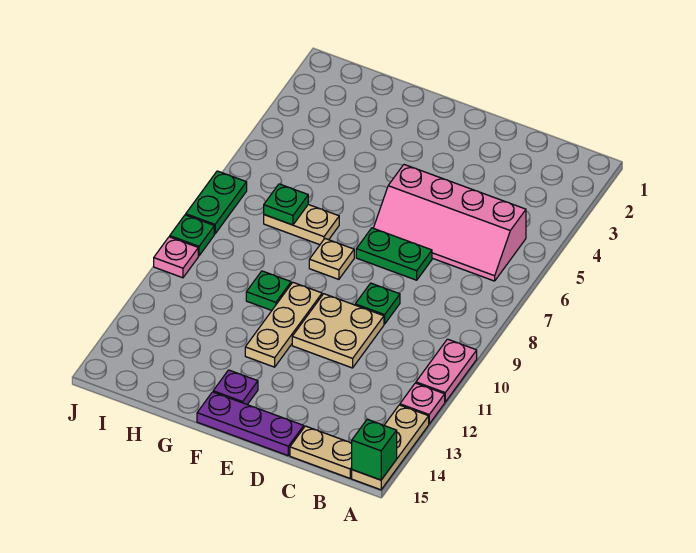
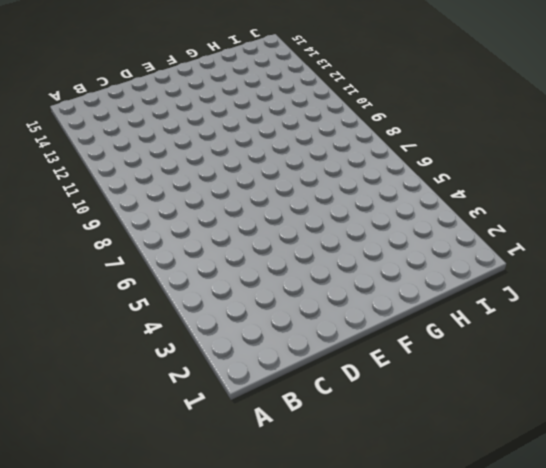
none -> pink plate A10:A11 level 1
none -> pink plate A12 level 1
none -> tan plate A13:A15 level 1

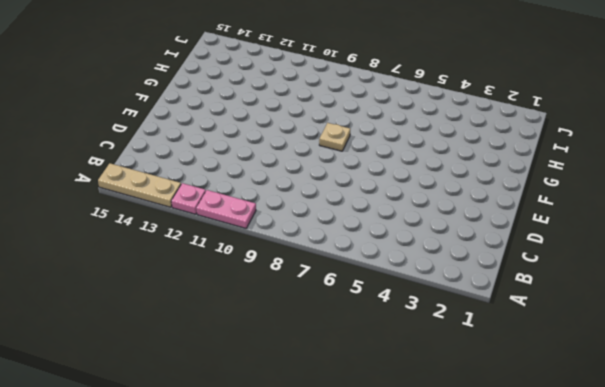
none -> pink slope B5:E6 level 1 top 5
none -> tan plate B15:C15 level 1
none -> green plate D7:E7 level 1

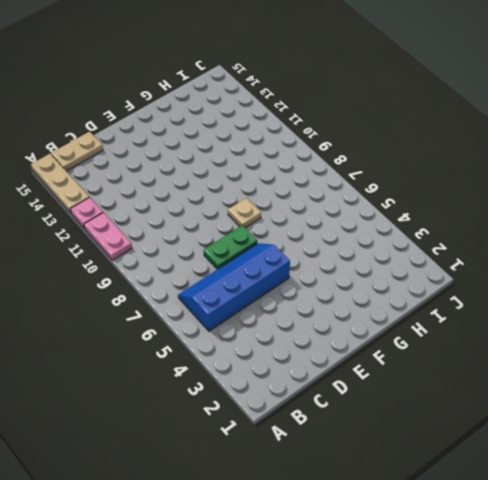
blue slope B5:E6 level 1 top 5 -> pink slope B5:E6 level 1 top 5
none -> green plate D9 level 1
none -> tan plate D10:E11 level 1
none -> purple plate D15:F15 level 1

